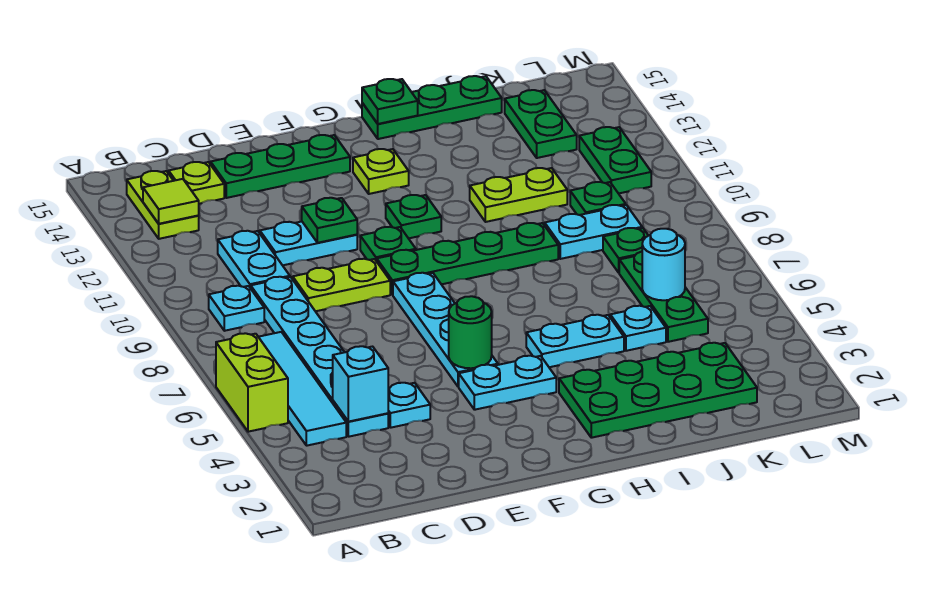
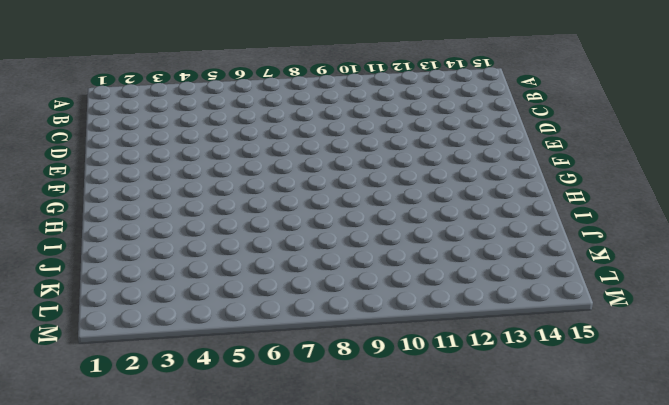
none -> lime brick A5:A6 level 1
none -> cyan tile B4:B7 level 1
none -> cyan plate B9 level 1
none -> lime plate B13:B14 level 1

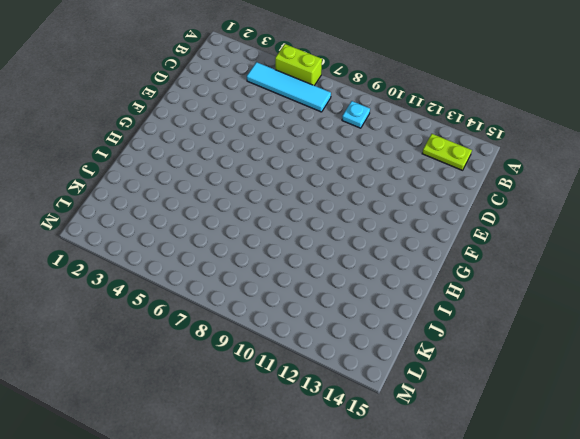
none -> cyan plate C4:C9 level 1
none -> cyan plate C10:C11 level 1
none -> lime plate C14 level 1
none -> cyan plate D4 level 1

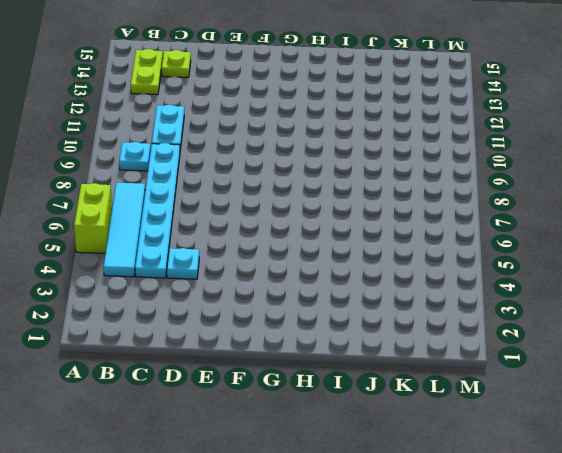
none -> lime plate D9:E9 level 1
none -> cyan plate D11:E11 level 1
none -> green plate D14:F14 level 1
none -> cyan plate F4:G4 level 1

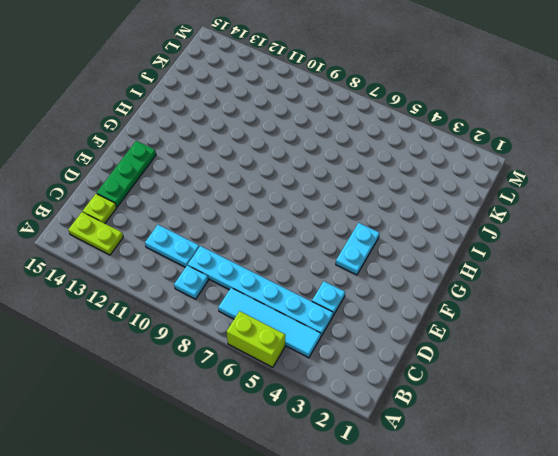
none -> lime plate D9:E9 level 1
none -> cyan plate D11:E11 level 1
none -> cyan plate F5:F8 level 1
none -> green plate F9:I9 level 1

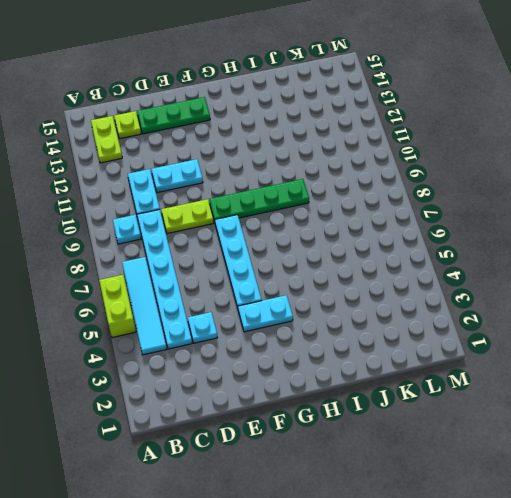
none -> green plate F10 level 1
none -> green plate G11 level 1
none -> lime plate G13 level 1
none -> green plate H2:K3 level 1

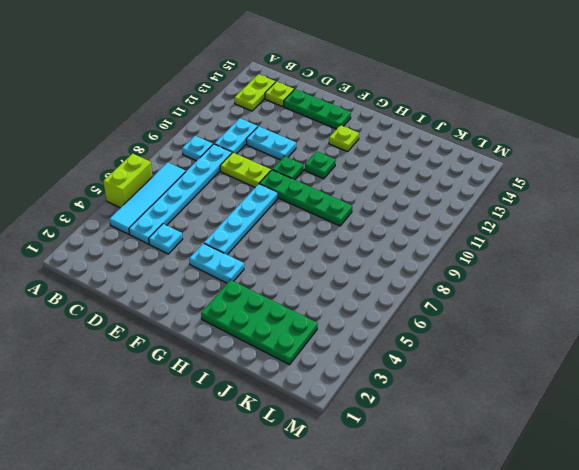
none -> cyan plate H5:I5 level 1
none -> green plate H15:J15 level 1
none -> lime plate I11:J11 level 1
none -> cyan plate J5 level 1

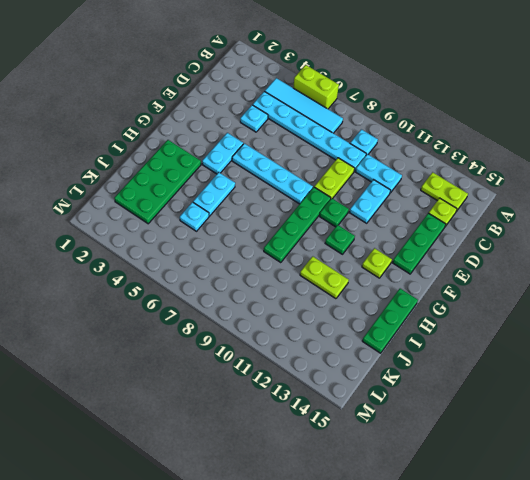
lime plate I11:I12 level 1 -> lime plate I11:J11 level 1
none -> cyan plate J9:K9 level 1
none -> green plate K5:K7 level 1
none -> green plate K8 level 1
none -> green plate K10 level 1

